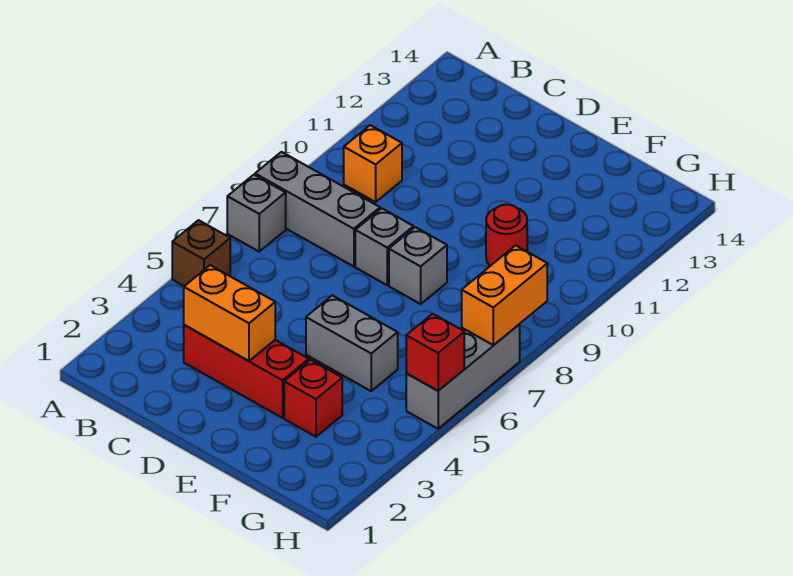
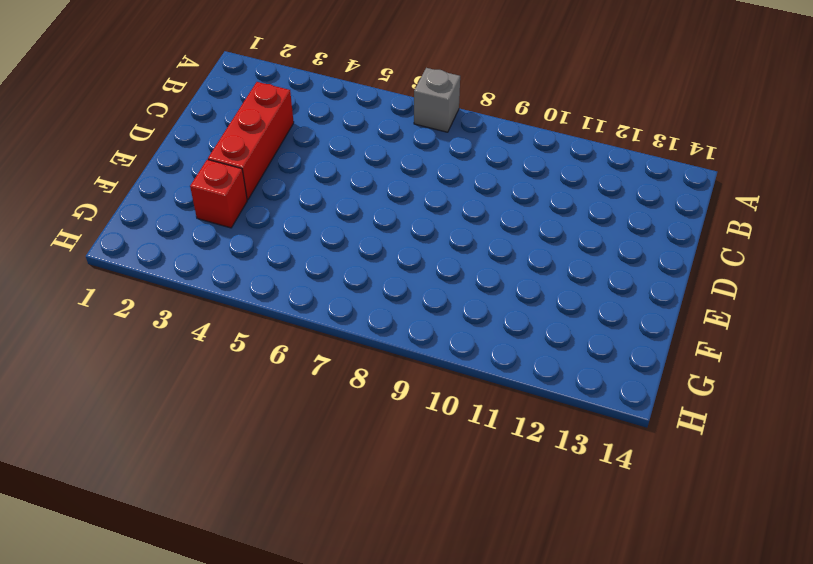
none -> brown brick A5 level 1
none -> grey brick A8:C8 level 1
none -> orange brick B10 level 1

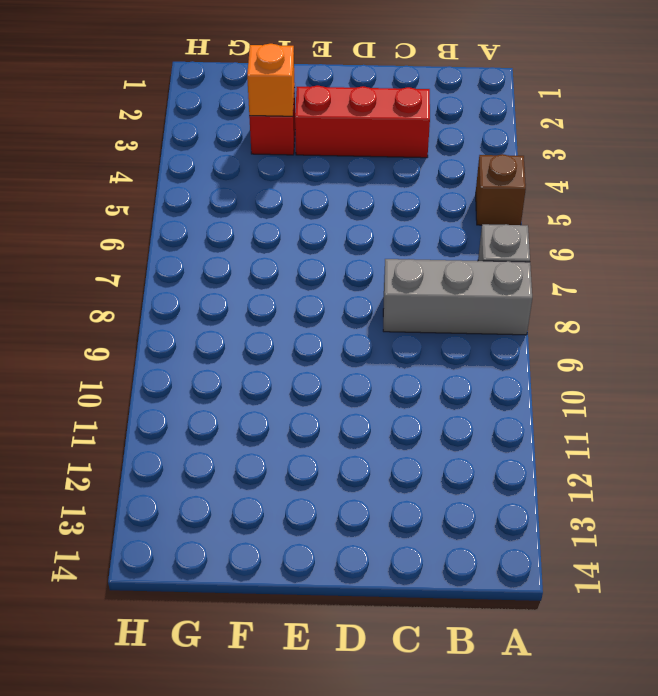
orange brick F3 level 2 -> orange brick B10 level 1
none -> grey brick D8 level 1
none -> grey brick E5:F5 level 1
none -> grey brick E8 level 1

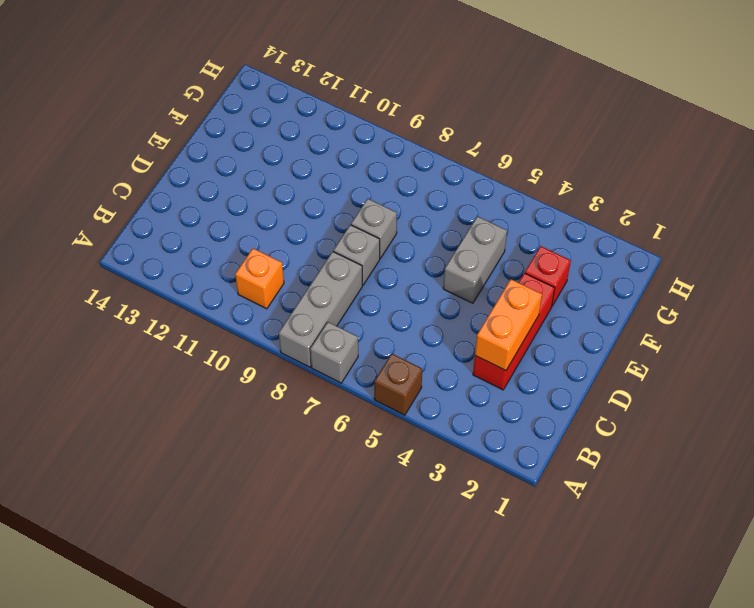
none -> red round brick F10 level 1
none -> grey brick H5:H7 level 1
none -> red brick H5 level 2

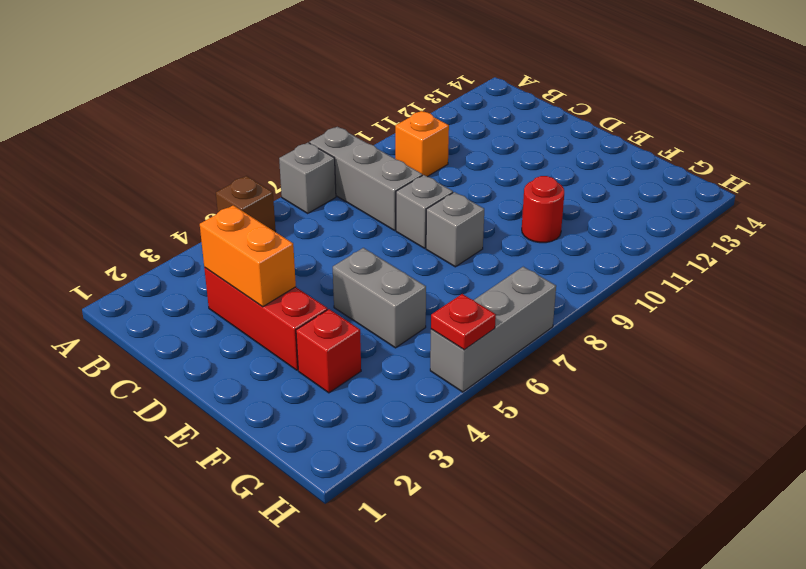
red plate H5 level 2 -> red brick H5 level 2
none -> orange brick H7:H8 level 2

